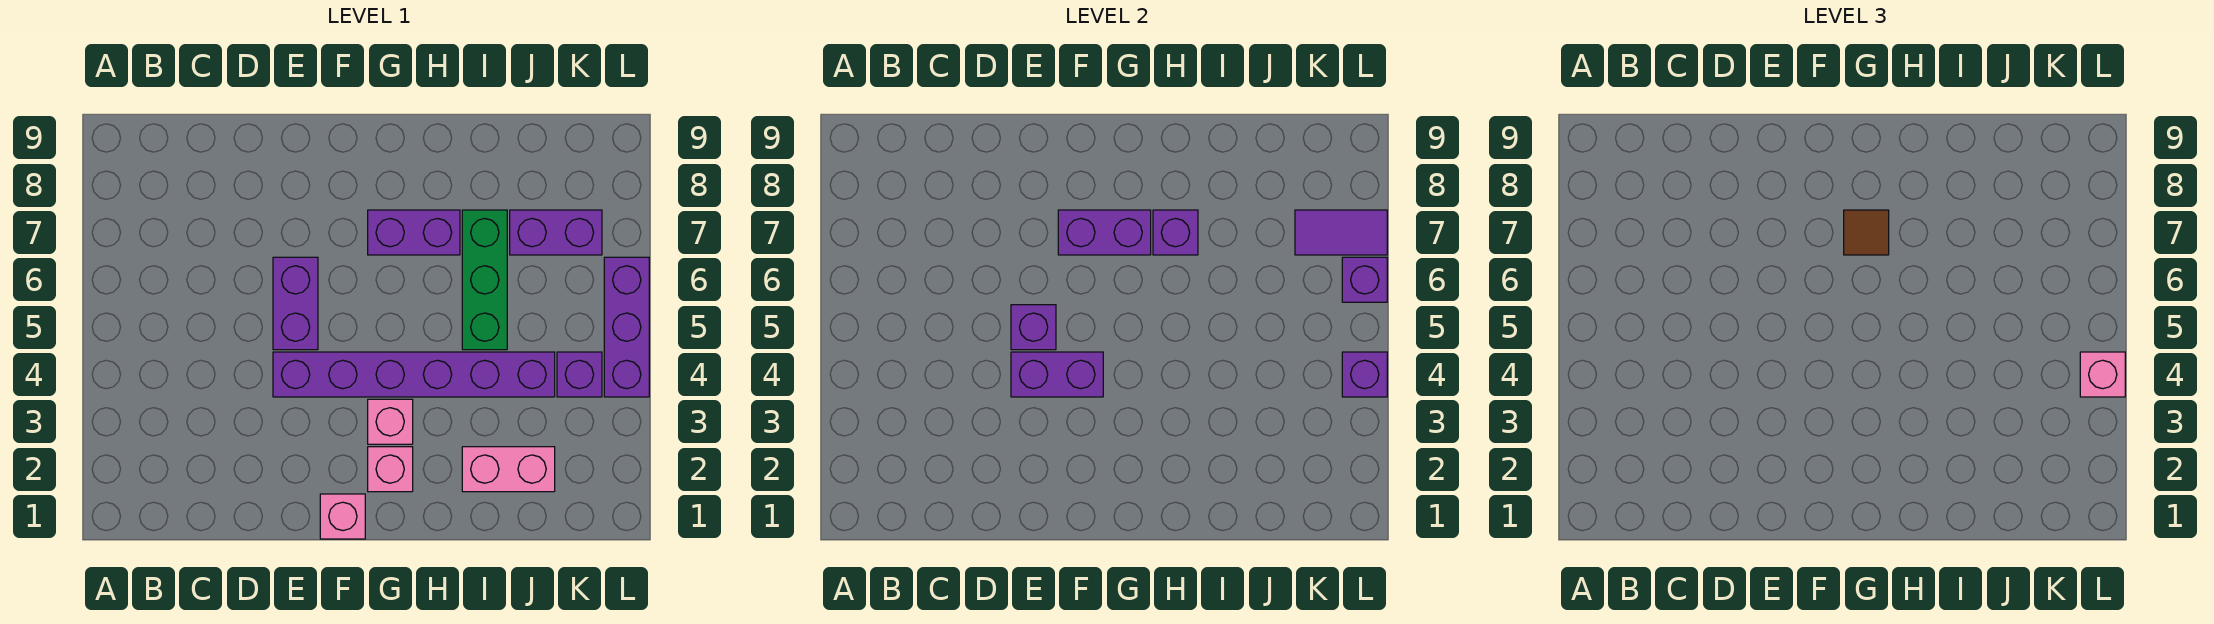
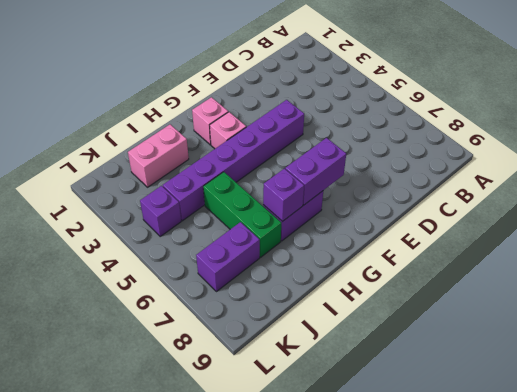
none -> purple brick E5:E6 level 1
none -> pink brick F1 level 1
none -> purple brick L4:L6 level 1

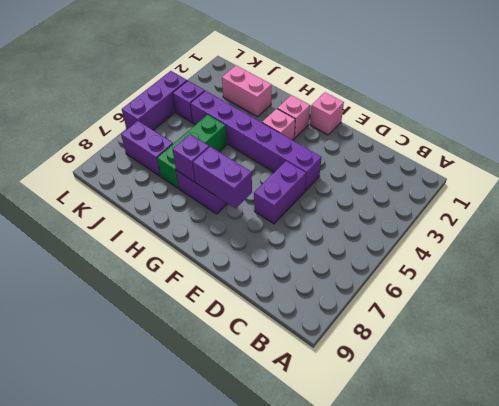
none -> purple brick E4:F4 level 2
none -> purple brick E5 level 2
none -> purple tile K7:L7 level 2

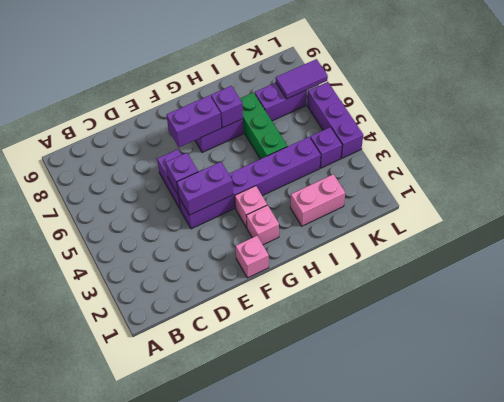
none -> purple brick L4 level 2
none -> purple brick L6 level 2
none -> brown tile G7 level 3

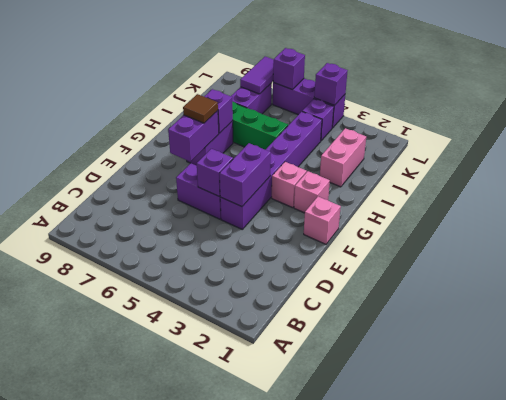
none -> pink brick L4 level 3

